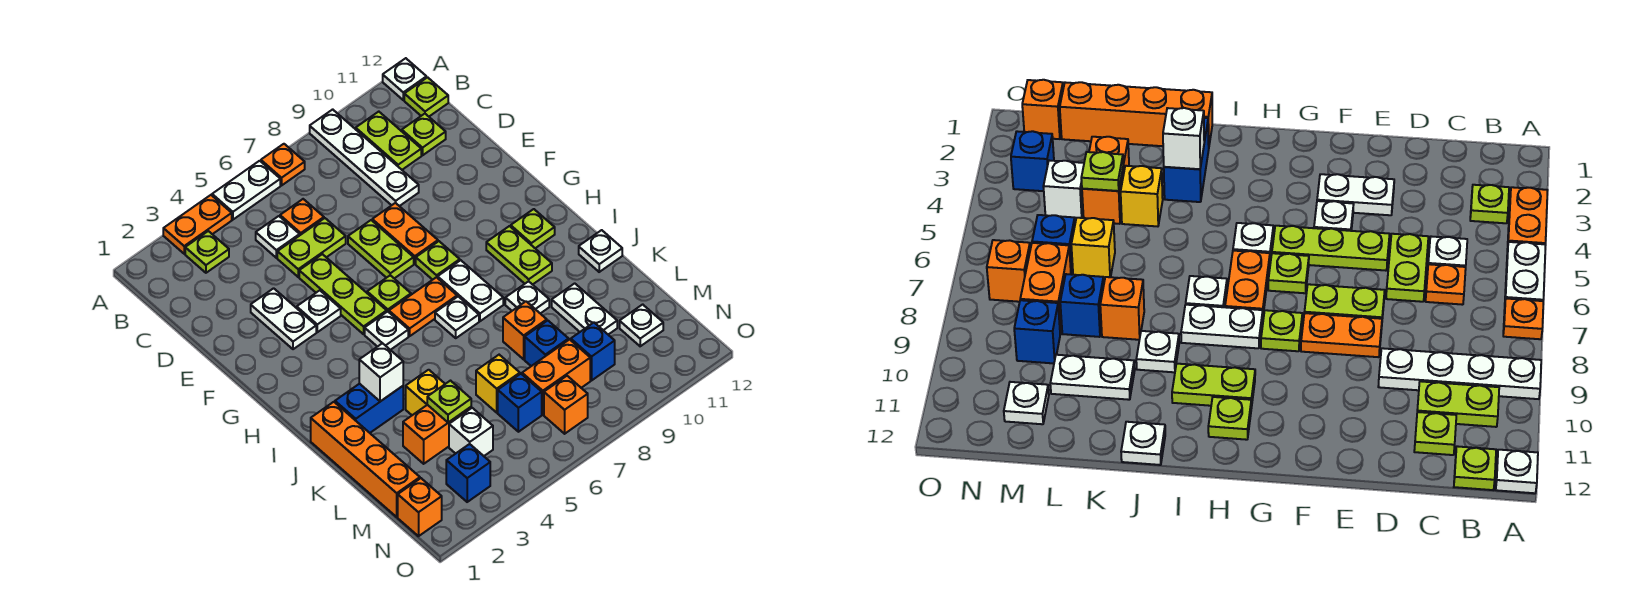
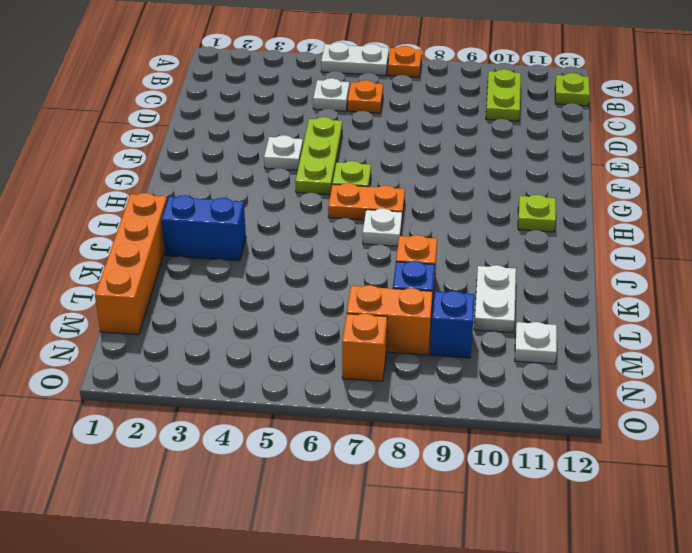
none -> orange plate A3:A4 level 1
none -> white plate A9:D9 level 1
none -> white plate A12 level 1
none -> lime plate B3 level 1

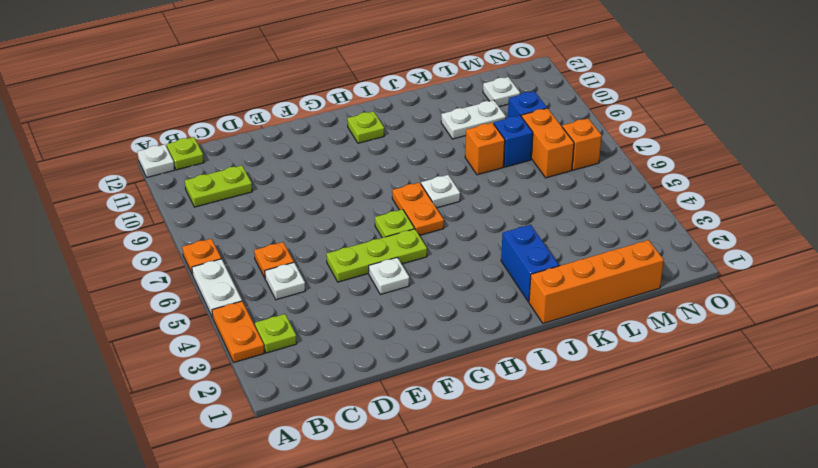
none -> white plate A9:D9 level 1
none -> lime plate C11 level 1
none -> lime plate D5:D6 level 1
none -> white plate E3:F3 level 1

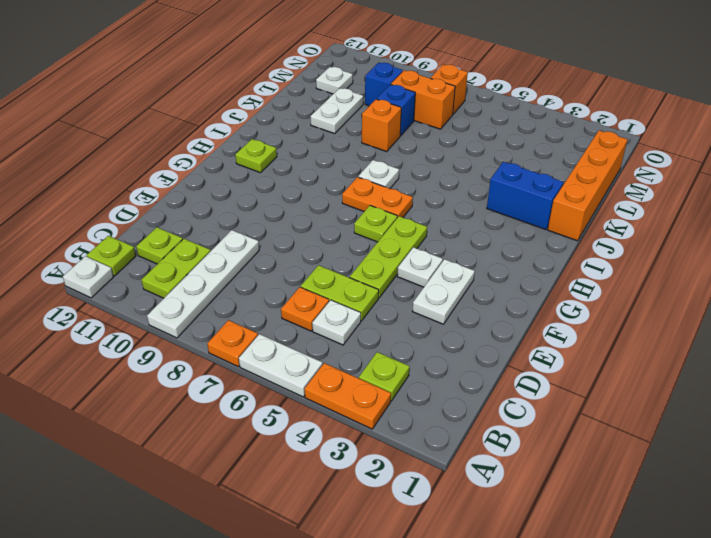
none -> lime plate E7:F7 level 1
none -> orange plate E8:F8 level 1
none -> lime plate G8 level 1
none -> white plate H5 level 1

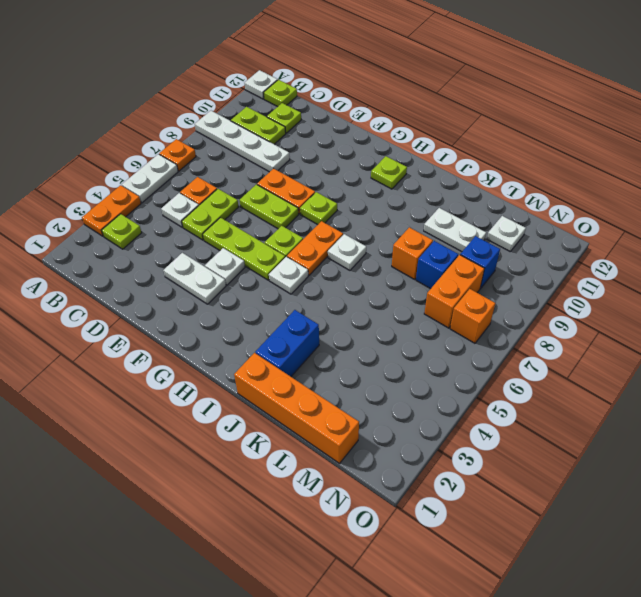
none -> white plate H8:I8 level 1
none -> lime plate H10:I10 level 1
none -> white plate J9 level 1
none -> white plate J12 level 1

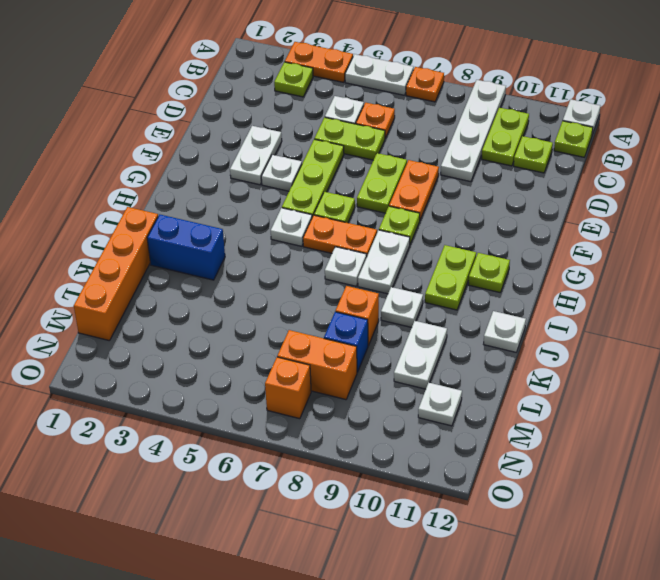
none -> yellow brick K4 level 1
none -> orange brick L3:L4 level 1
none -> yellow brick L6 level 1
none -> white brick M4 level 1

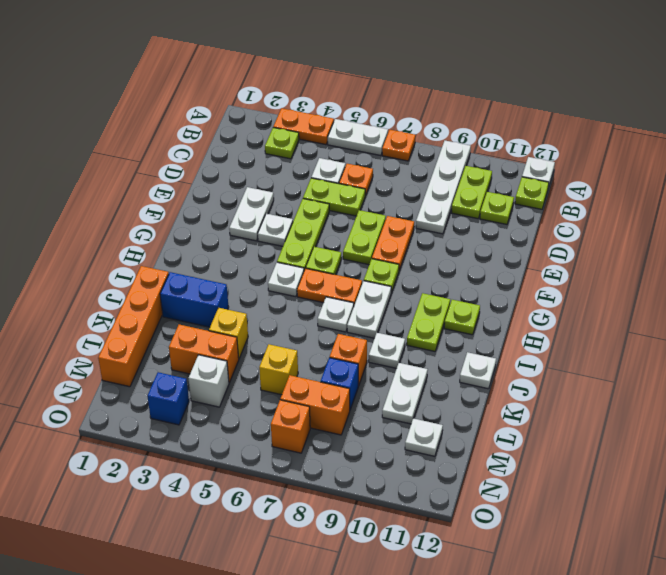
none -> blue brick M6 level 1
none -> blue brick M9 level 1
none -> orange brick N1 level 1
none -> white brick J3 level 2

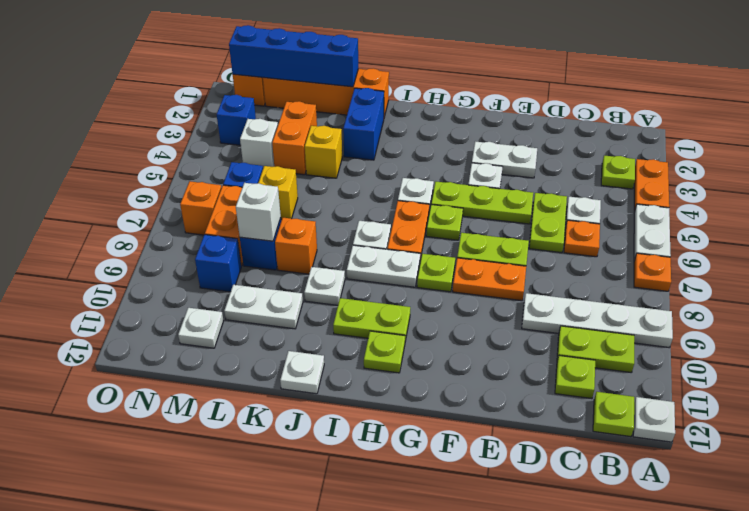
blue brick K1:N1 level 2 -> none
white brick L8 level 2 -> white brick J3 level 2
none -> lime plate L4 level 2

